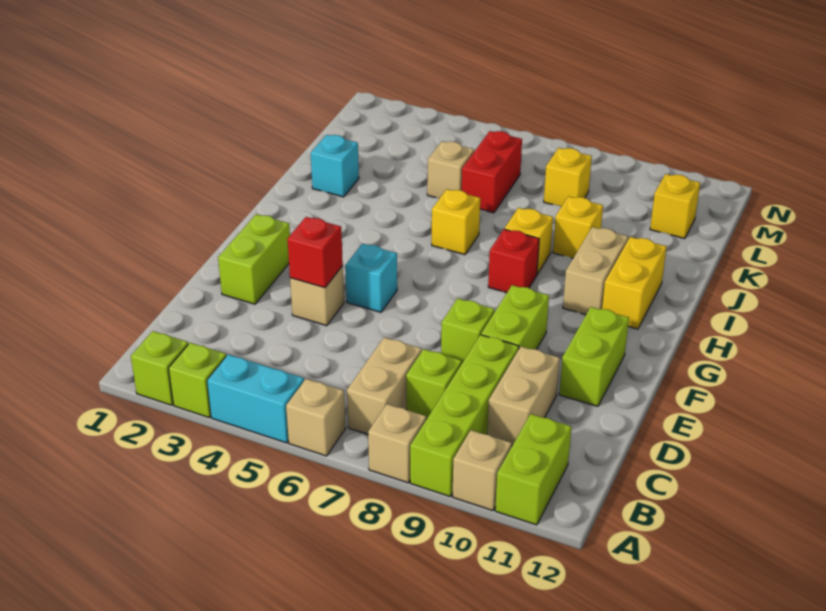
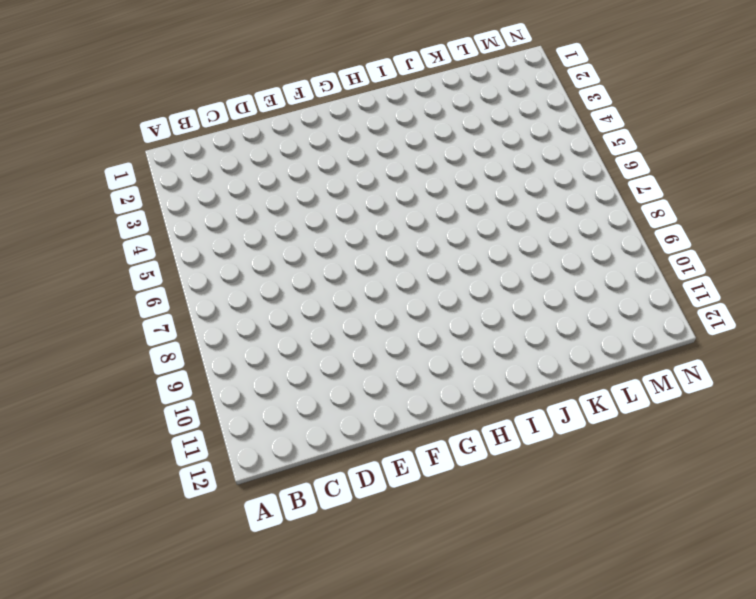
none -> lime brick A2 level 1
none -> lime brick A3 level 1
none -> cyan brick A4:A5 level 1

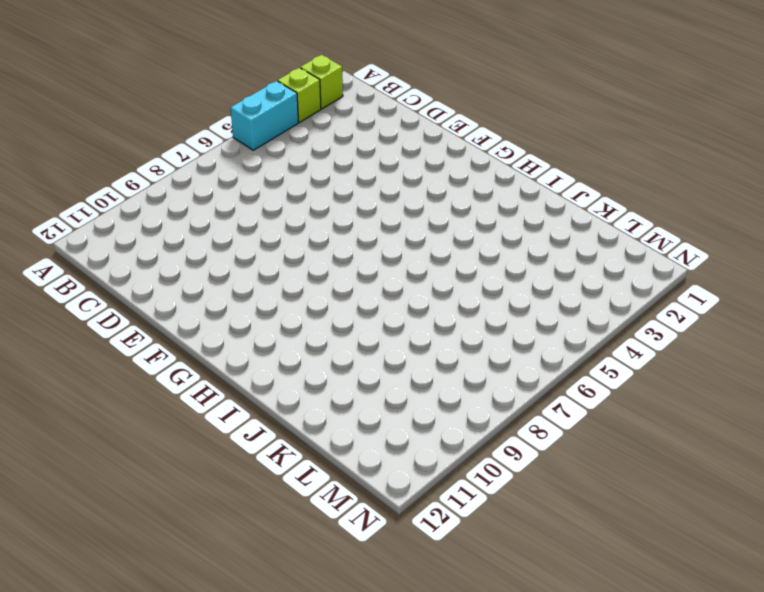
none -> tan brick A6 level 1
none -> tan brick A8 level 1
none -> lime brick A9:D9 level 1

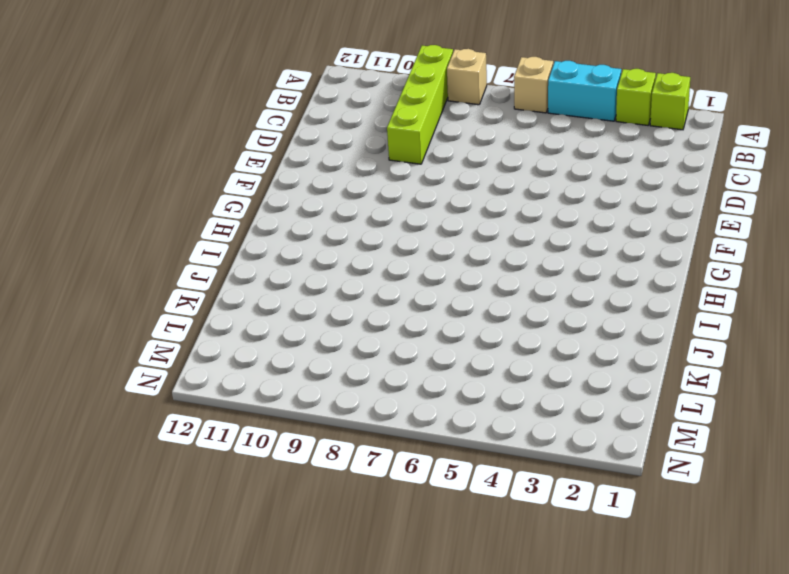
none -> tan brick A10 level 1
none -> lime brick A11:B11 level 1
none -> tan brick B7:C7 level 1

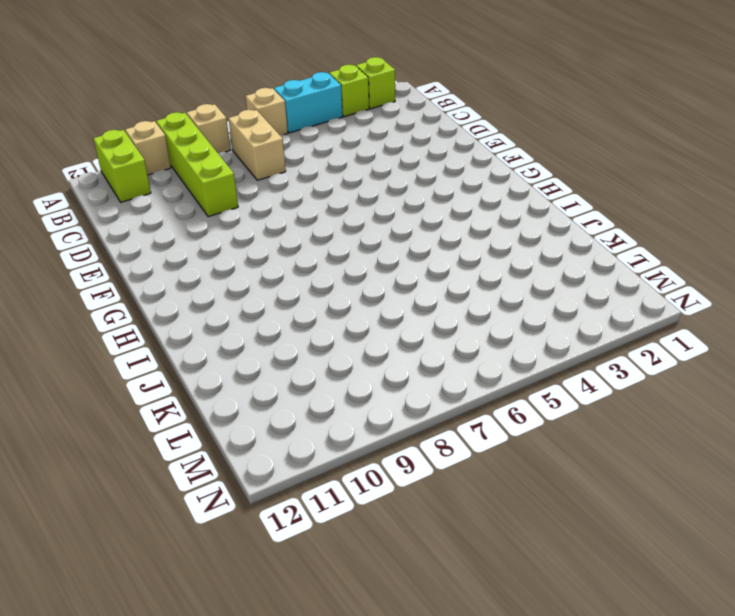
none -> lime brick C8 level 1
none -> tan brick C10:D10 level 1
none -> lime brick E2:F2 level 1

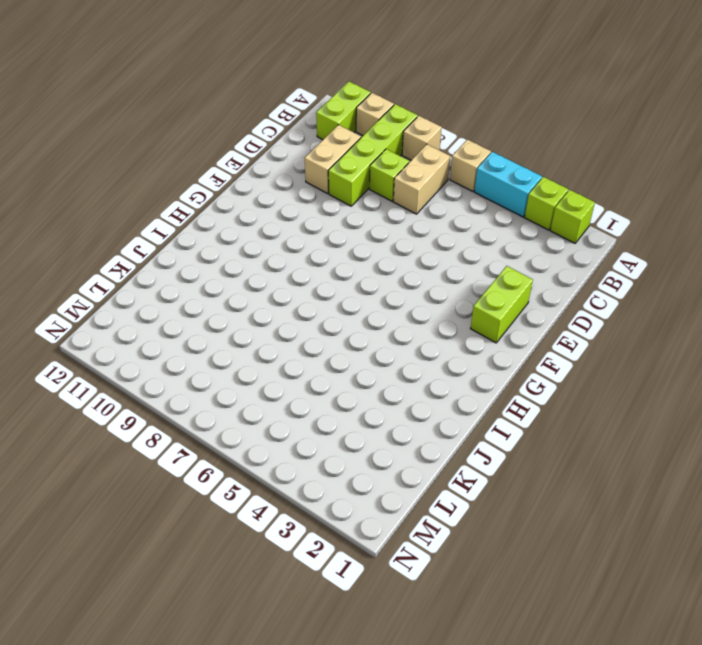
none -> tan brick E4 level 1
none -> lime brick E8 level 1
none -> lime brick E9:F9 level 1

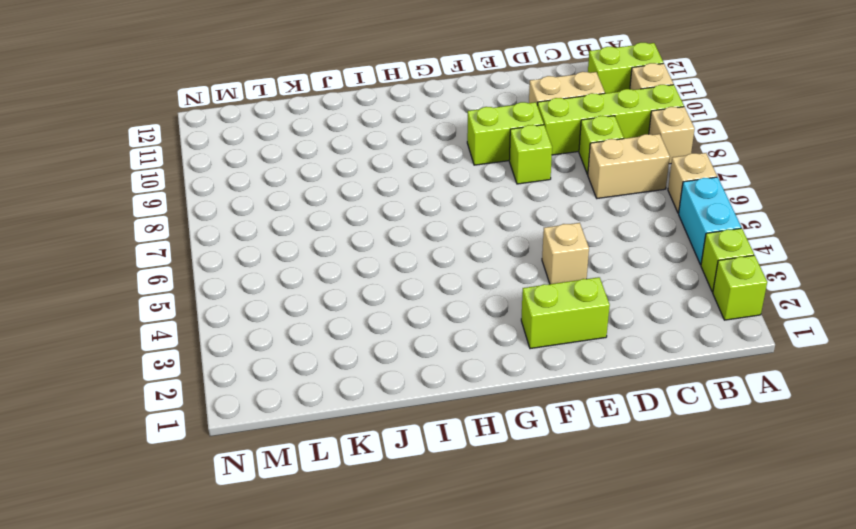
none -> lime brick E11:F11 level 1
none -> cyan brick F5 level 1
none -> red brick H8 level 1

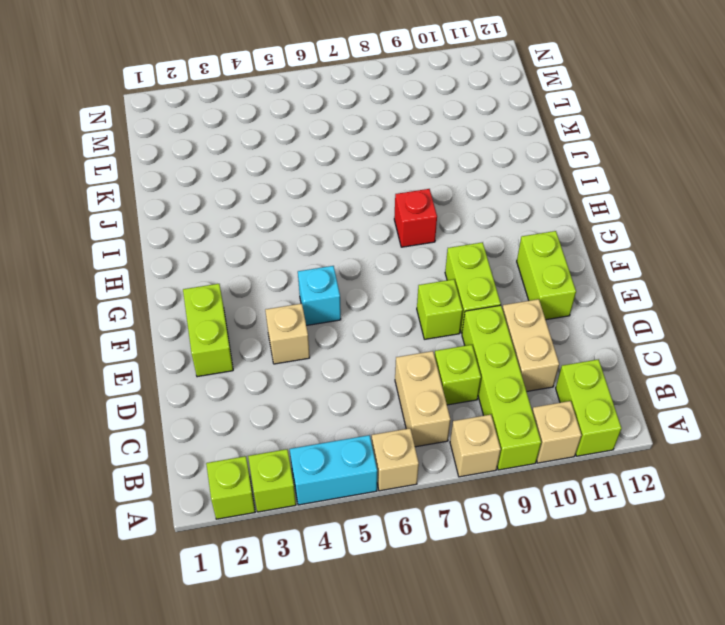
none -> tan brick H10:I10 level 1
none -> yellow brick H11:I11 level 1
none -> yellow brick I6 level 1

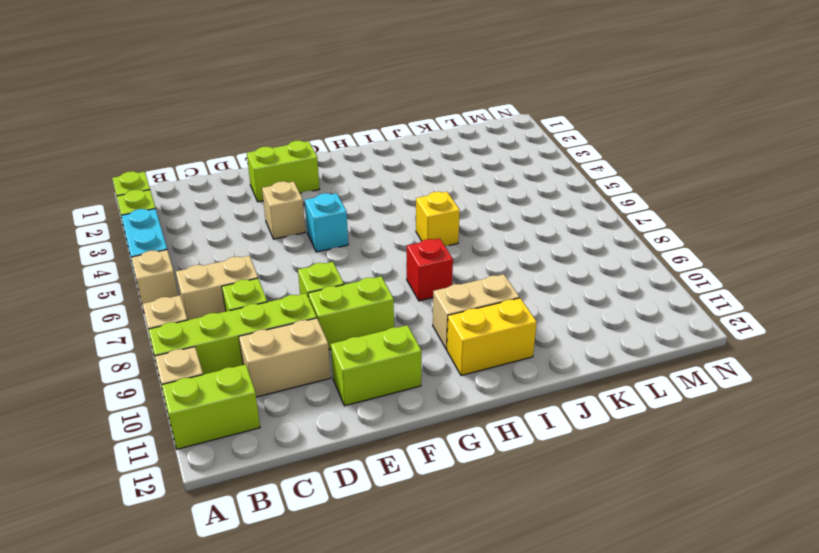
none -> yellow brick I8 level 1
none -> cyan brick J2 level 1
none -> yellow brick J9 level 1

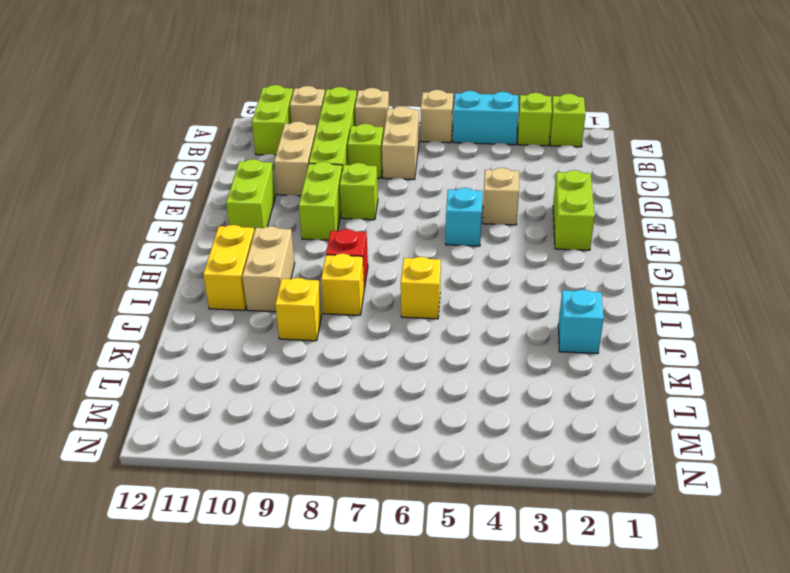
none -> tan brick K5 level 1
none -> red brick K6:L6 level 1
none -> yellow brick L8 level 1

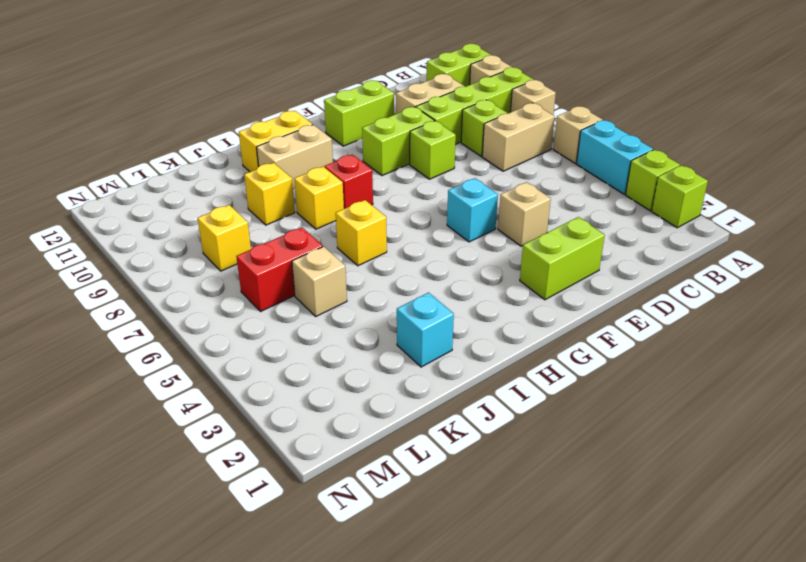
none -> yellow brick L11 level 1
none -> red brick E4 level 2

